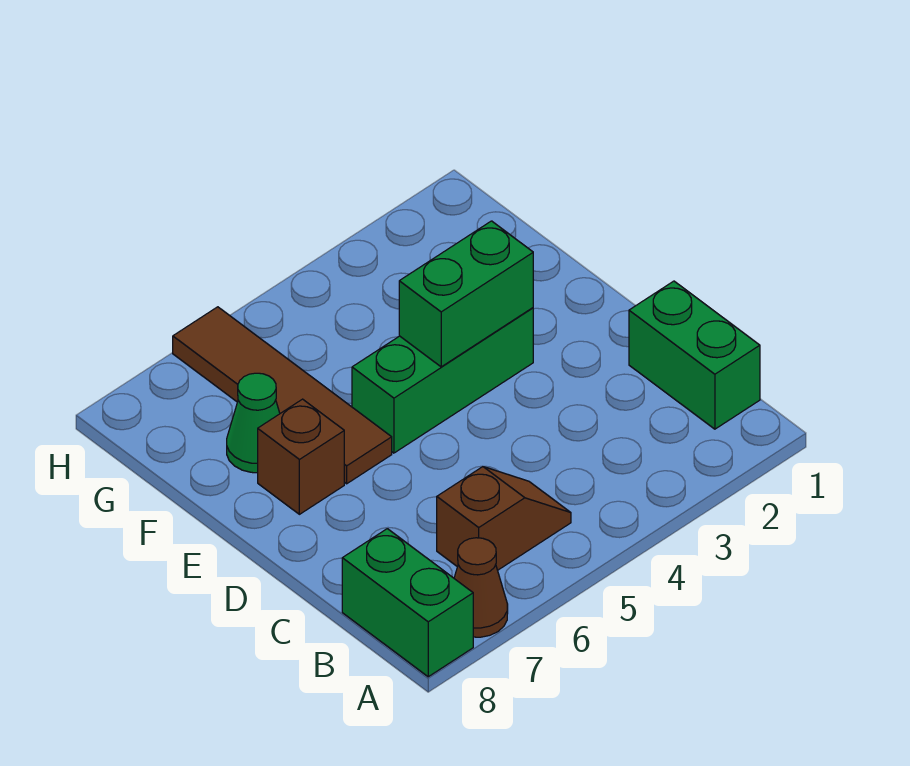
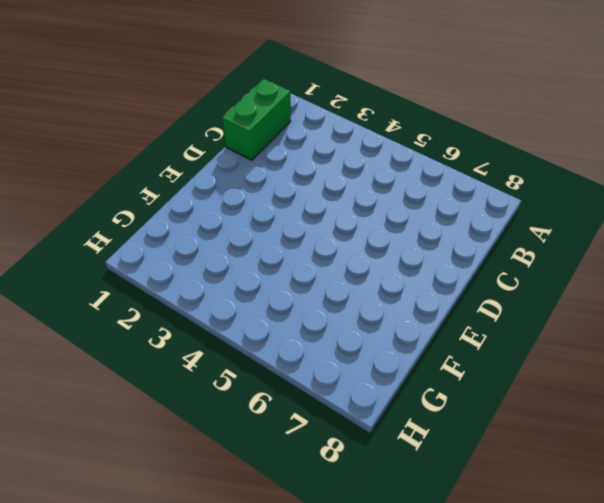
none -> brown cone A7 level 1
none -> green brick A8:B8 level 1

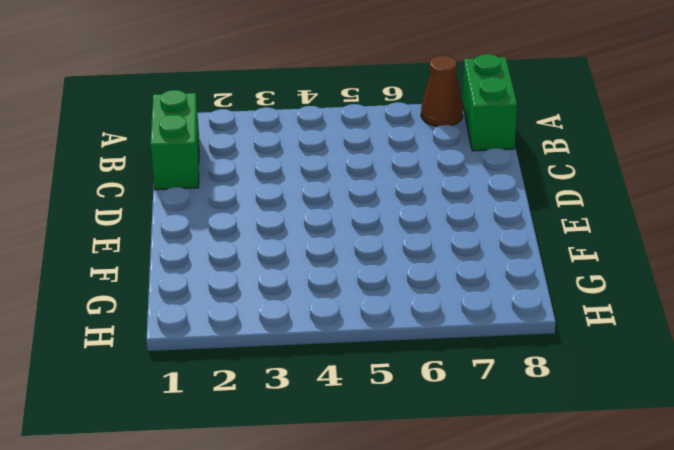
none -> brown slope B5:B6 level 1 top 6
none -> green brick E3:E5 level 1

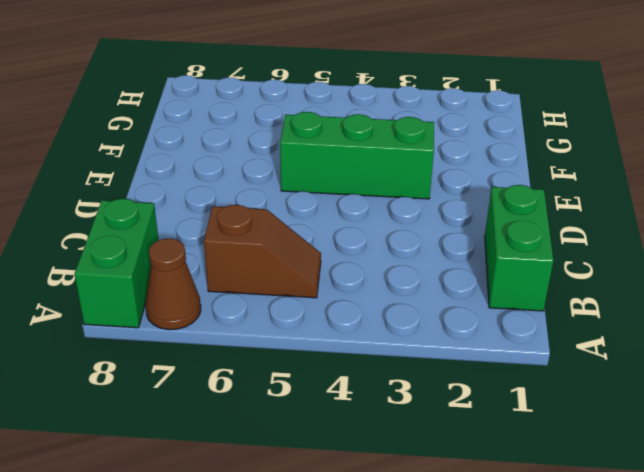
none -> brown tile E6:H6 level 1
none -> brown brick E7 level 1

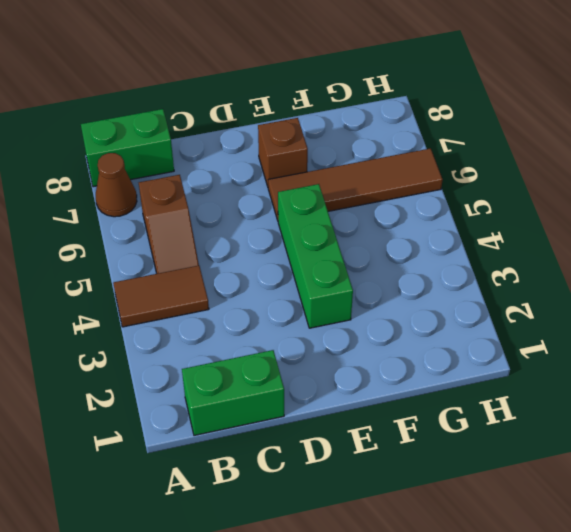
brown tile A4:B4 level 1 -> none
none -> green cone F7 level 1
none -> green brick E3:E4 level 2

